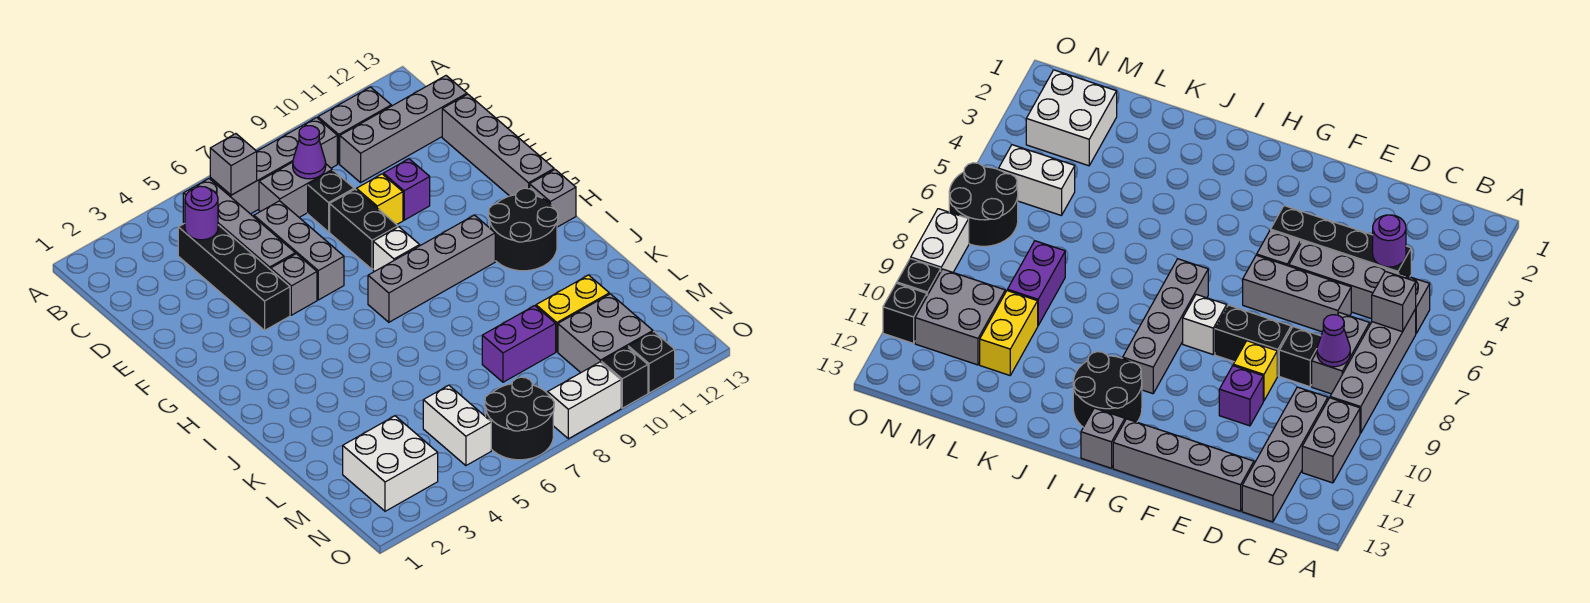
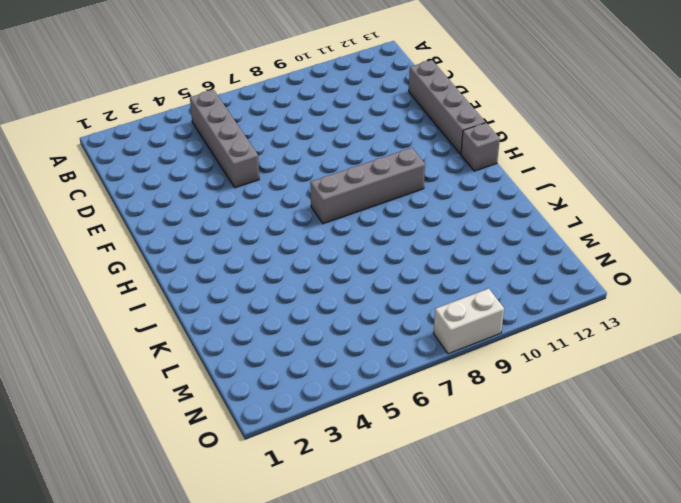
none -> grey brick B6:B9 level 1
none -> grey brick B10:B11 level 1
none -> black brick C4:F4 level 1

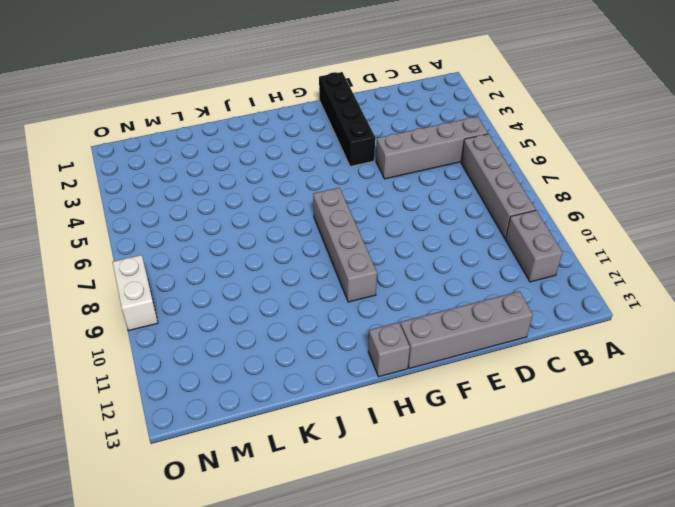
black brick F1:F4 level 1 -> black brick C4:F4 level 1
none -> grey brick C7:C8 level 1
none -> grey brick C10:C13 level 1
none -> grey brick D6:F6 level 1

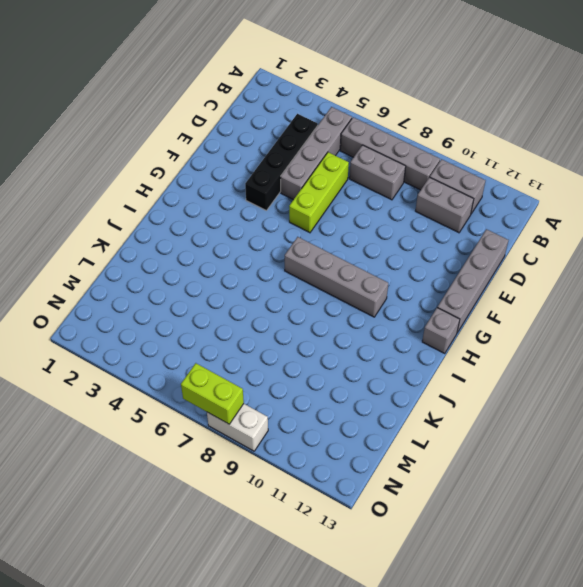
grey brick C10:C11 level 1 -> grey brick C10:C13 level 1
lime brick D6:F6 level 1 -> grey brick D6:F6 level 1
lime brick O7:O8 level 2 -> none
none -> black brick D8 level 1
none -> black brick E8:F8 level 1
none -> yellow brick E9 level 1

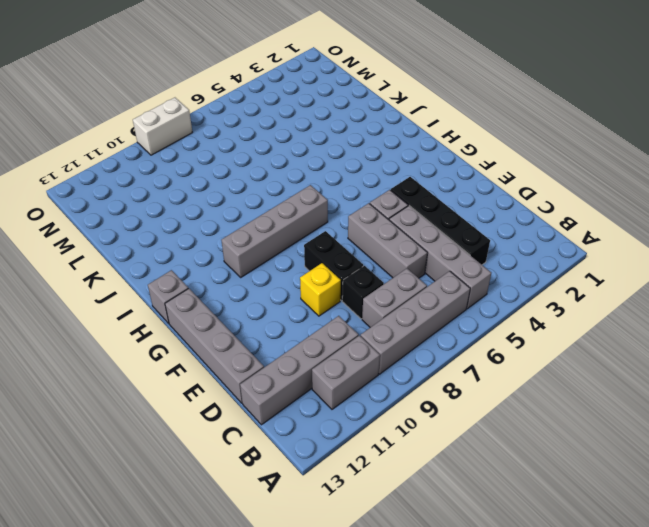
none -> purple brick E10 level 1
none -> white brick G8 level 1
none -> black round brick H11:I12 level 1

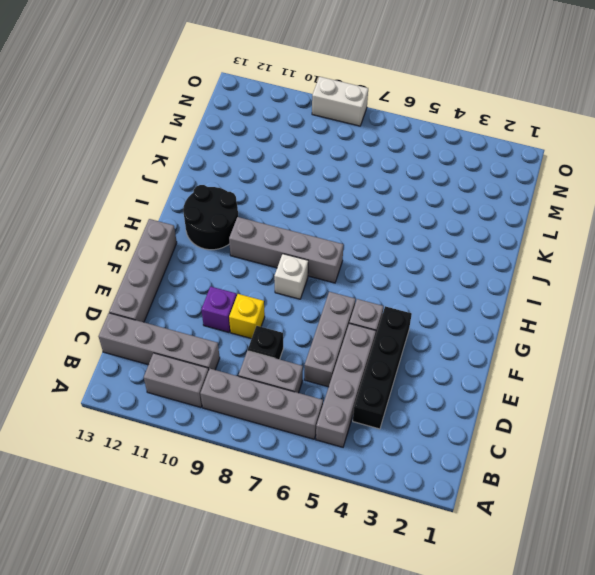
none -> black brick E8:F8 level 1
none -> grey brick H13 level 1
none -> purple brick L8:L9 level 1

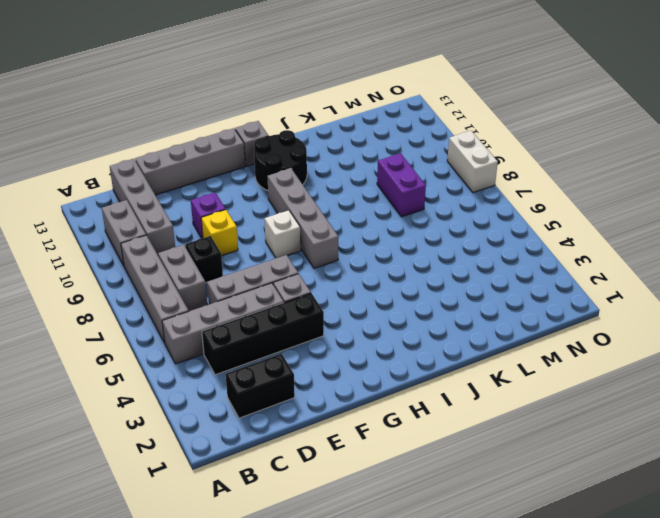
black brick C2:D2 level 1 -> black brick E8:F8 level 1
none -> yellow brick L10:L11 level 1
none -> white brick M2:N3 level 1
none -> white brick M5:N5 level 1

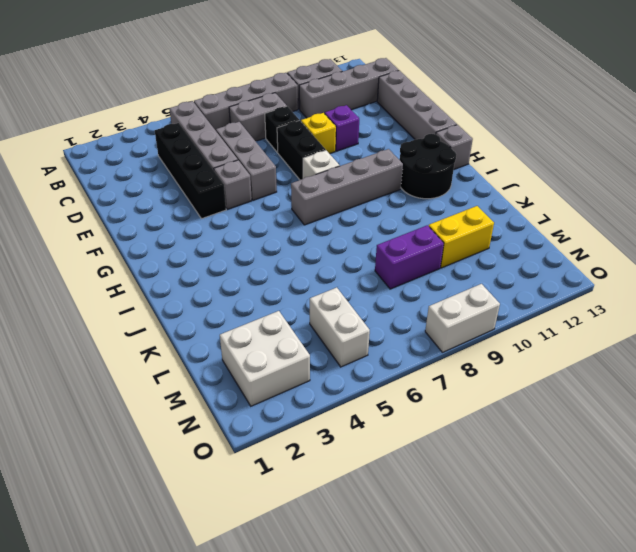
none -> grey brick M10:N11 level 1
none -> black round brick N6:O7 level 1
none -> black brick O10 level 1

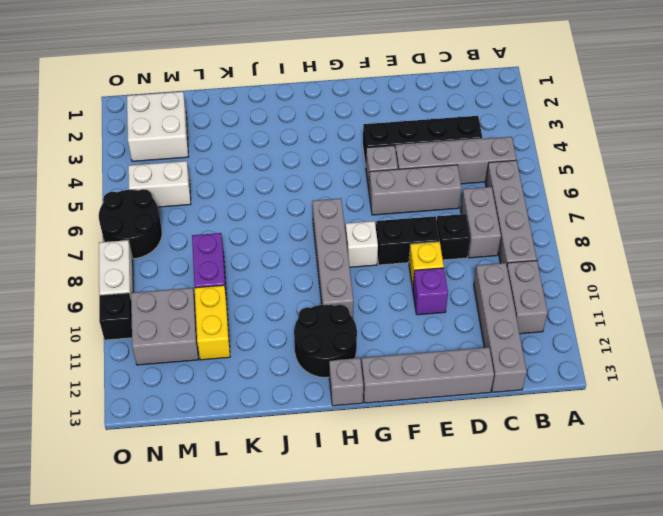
none -> black brick O11 level 1
none -> grey brick B6 level 2
none -> purple round brick C4 level 2

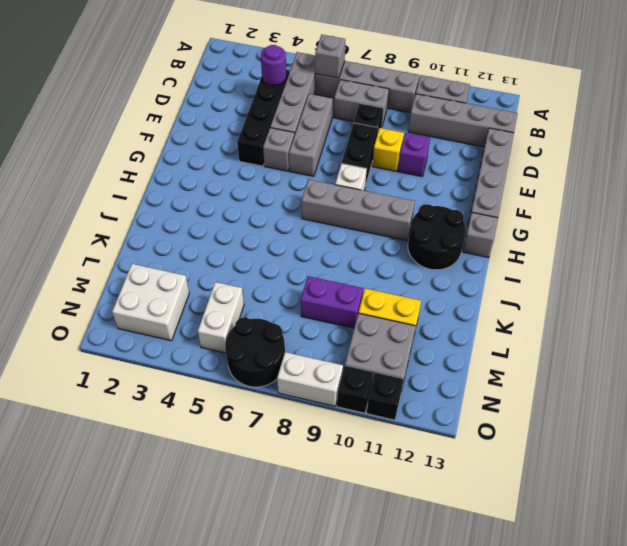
none -> purple cone C8 level 2

